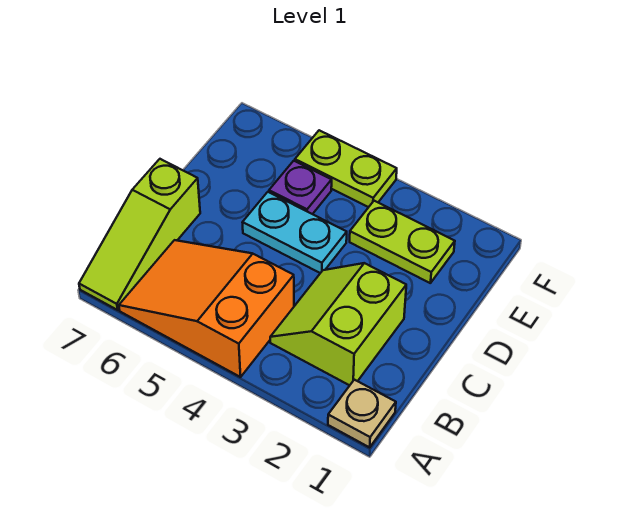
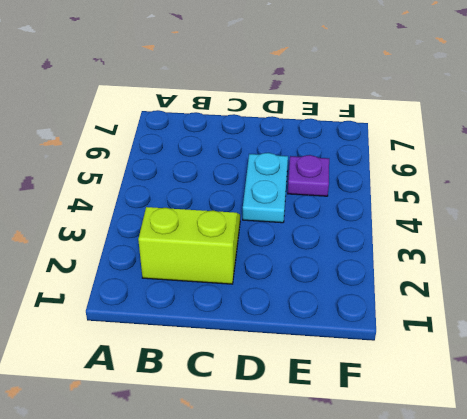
none -> tan plate A1 level 1
none -> orange slope A4:B6 level 1 top 4

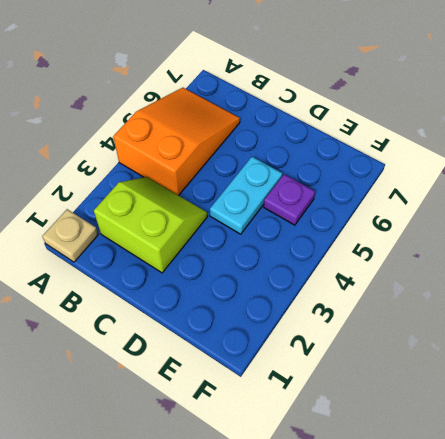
none -> lime slope A7:C7 level 1 top C
none -> lime plate E2:E3 level 1

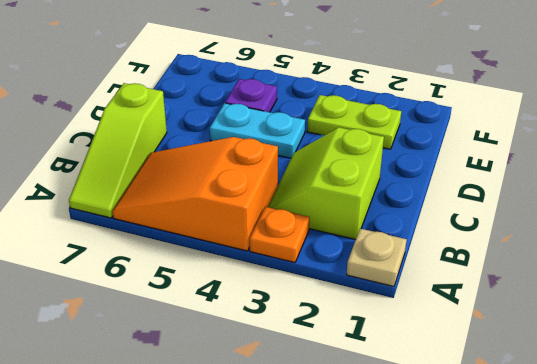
orange plate A3 level 1 -> none
none -> lime plate F4:F5 level 1

